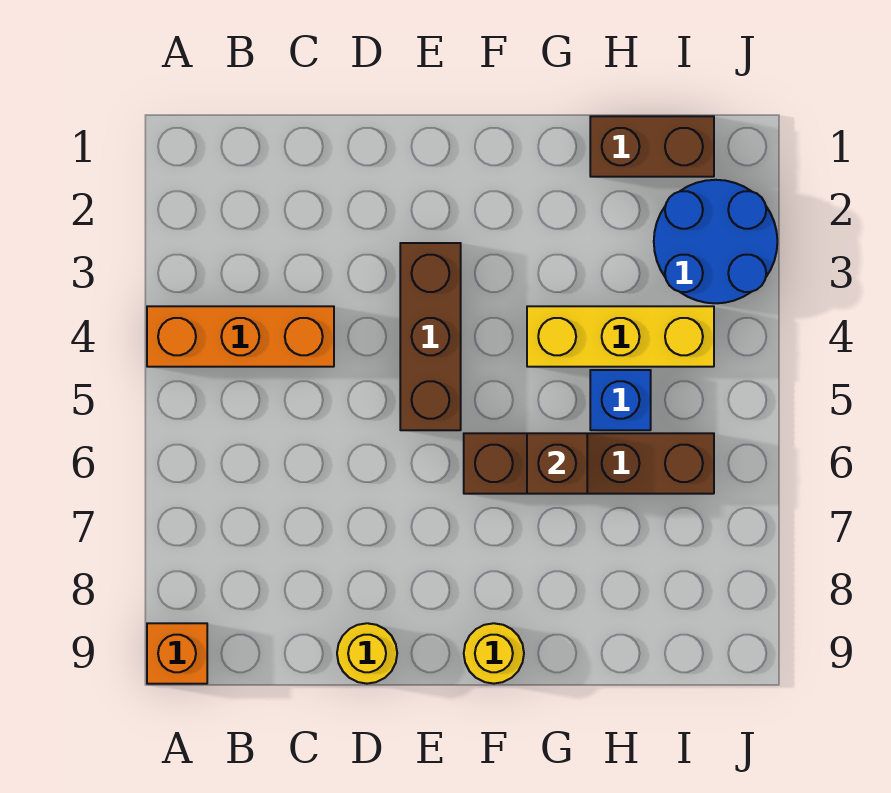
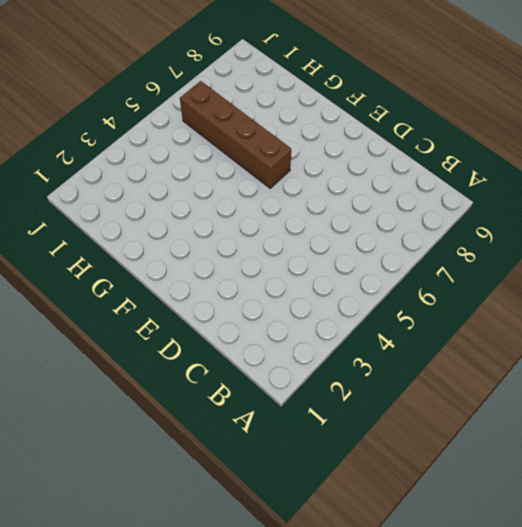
none -> orange brick A4:C4 level 1
none -> orange brick A9 level 1

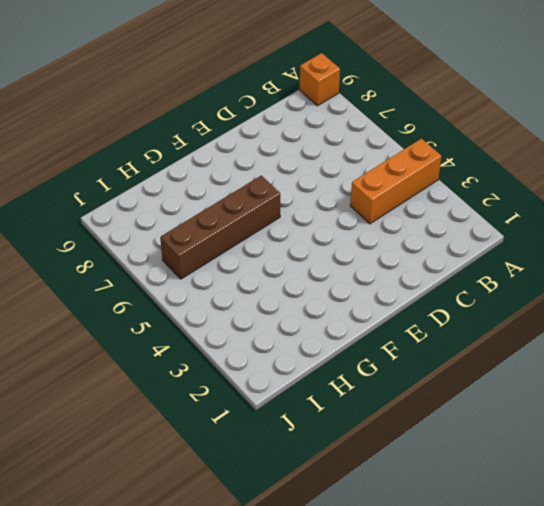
none -> yellow round brick D9 level 1
none -> brown brick E3:E5 level 1

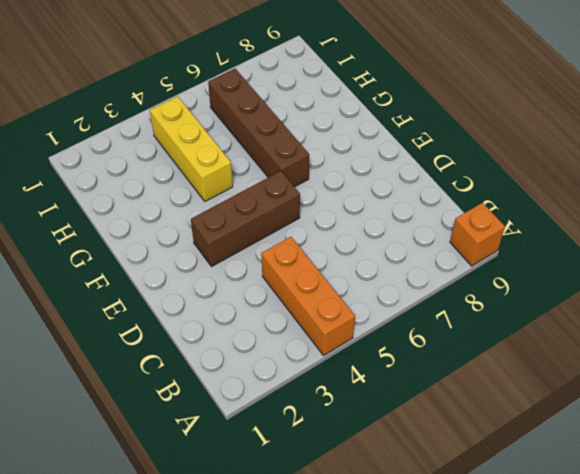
none -> yellow round brick D9 level 1
none -> yellow round brick F9 level 1

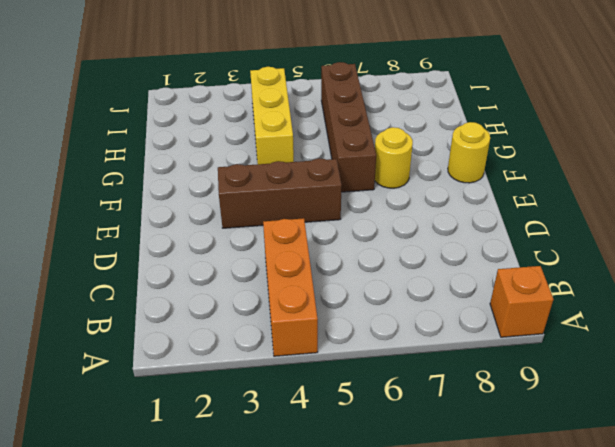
yellow round brick F7 level 1 -> yellow round brick D9 level 1
none -> brown brick H1:I1 level 1
none -> blue brick H5 level 1

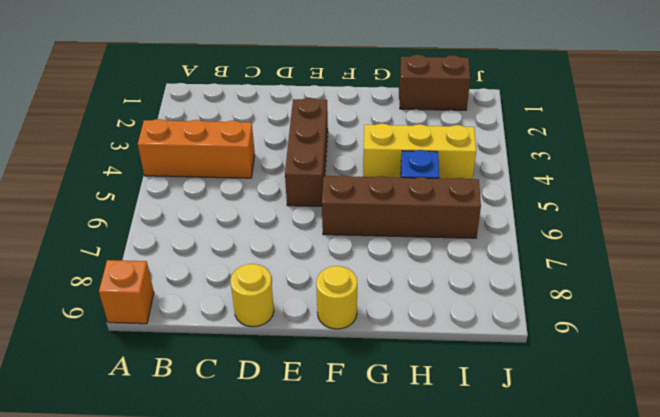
none -> blue round brick I2:J3 level 1
none -> brown brick G6 level 2

